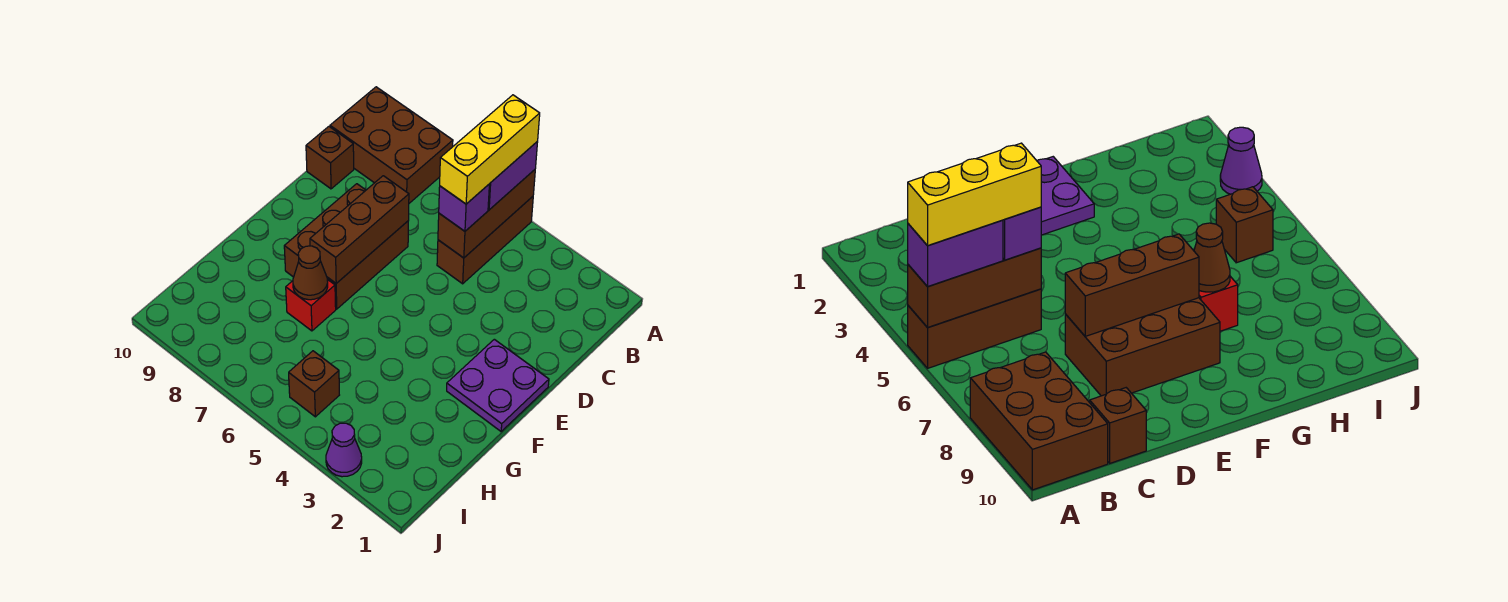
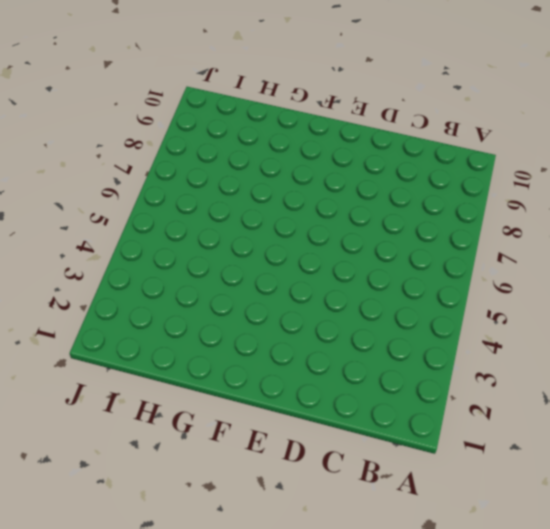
none -> brown brick A5:C5 level 1
none -> brown brick A8:B10 level 1
none -> brown brick C10 level 1

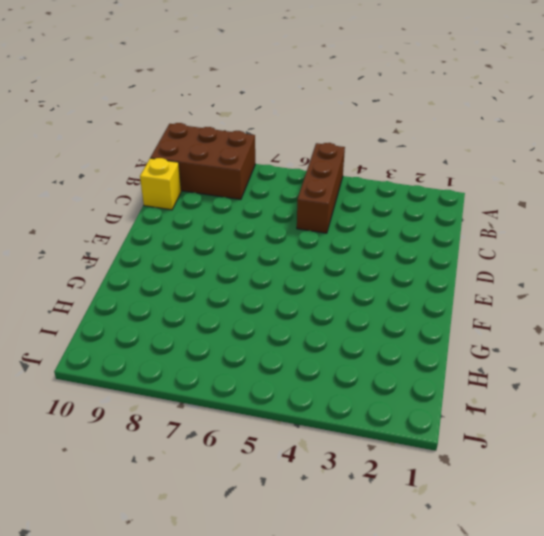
yellow brick C10 level 1 -> brown brick C10 level 1
none -> brown brick D7:F8 level 1
none -> purple plate E1:F2 level 1
none -> red brick G7 level 1

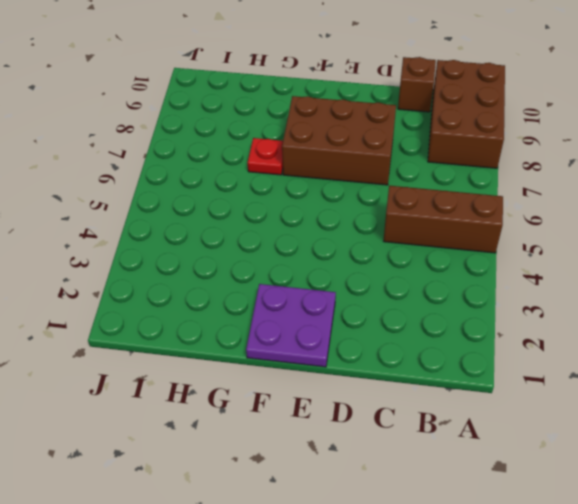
red plate G7 level 1 -> red brick G7 level 1
none -> brown brick I5 level 1
none -> purple cone J3 level 1
none -> brown brick A5:C5 level 2

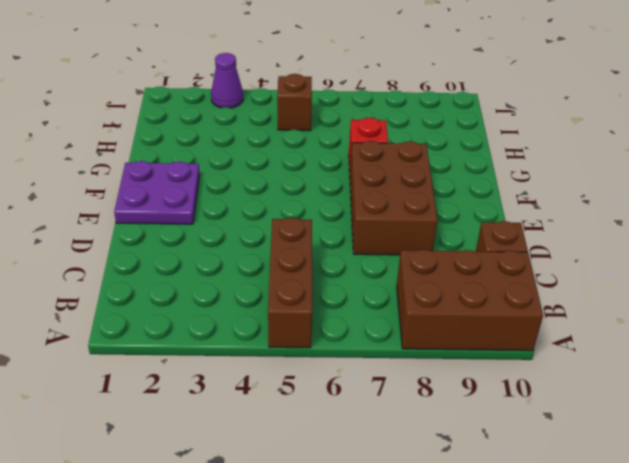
none -> brown brick A5:C5 level 2
none -> brown brick D7:F7 level 2
none -> brown cone G7 level 2

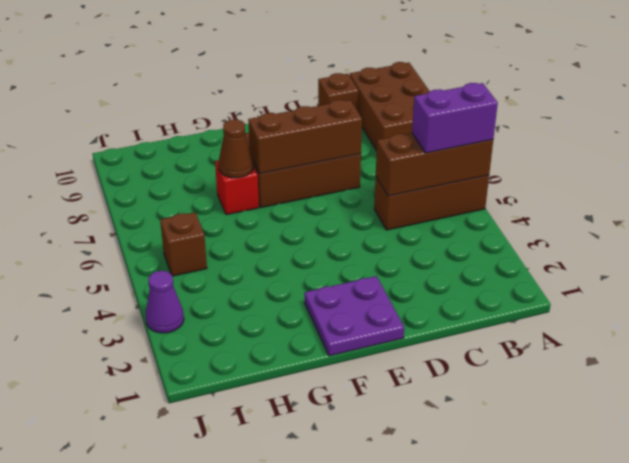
none -> purple brick C5 level 3
none -> yellow brick A5:C5 level 4

